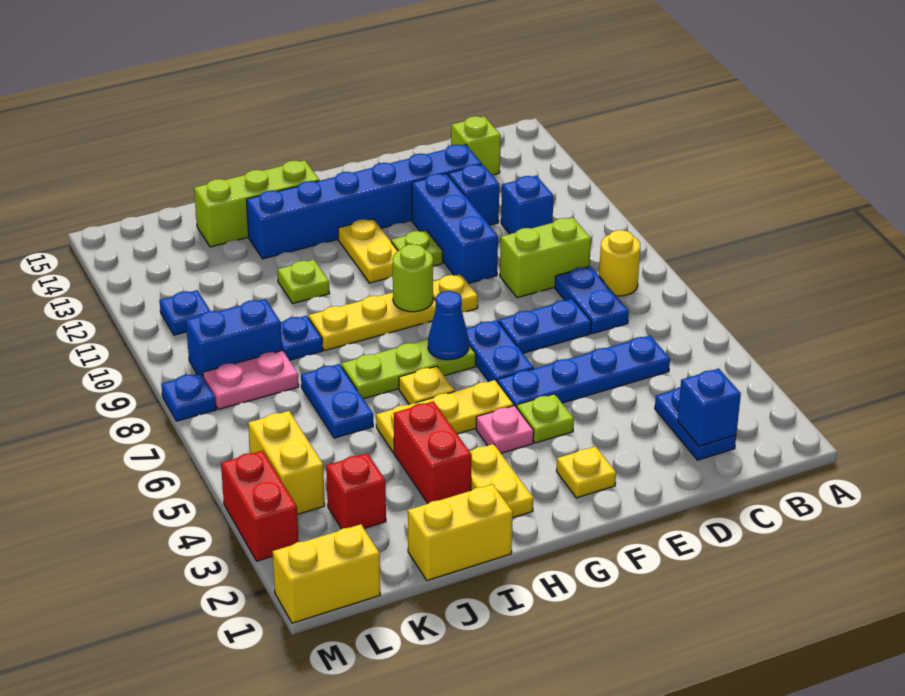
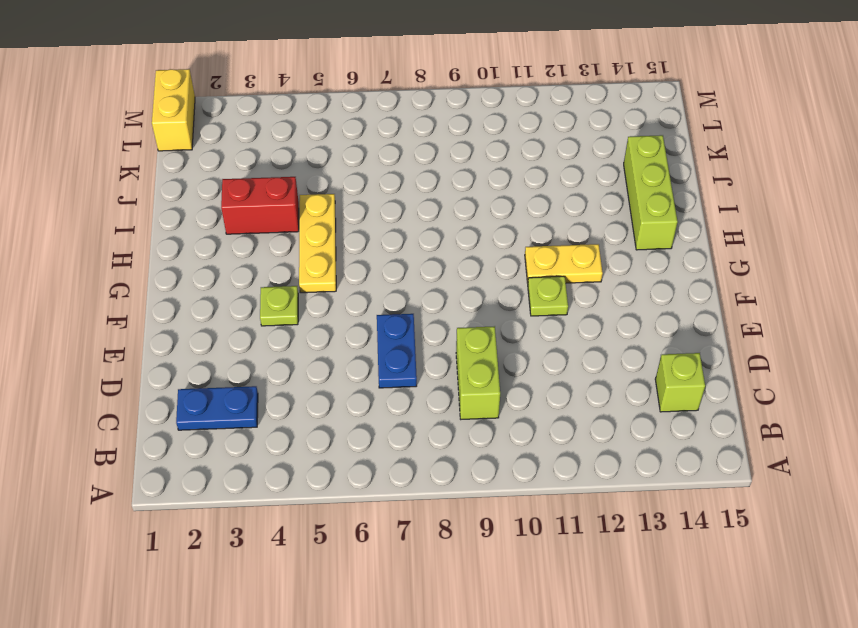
none -> yellow round brick B8 level 1
none -> blue plate C5:F5 level 1
none -> blue plate C7:C8 level 1
none -> blue brick C11 level 1

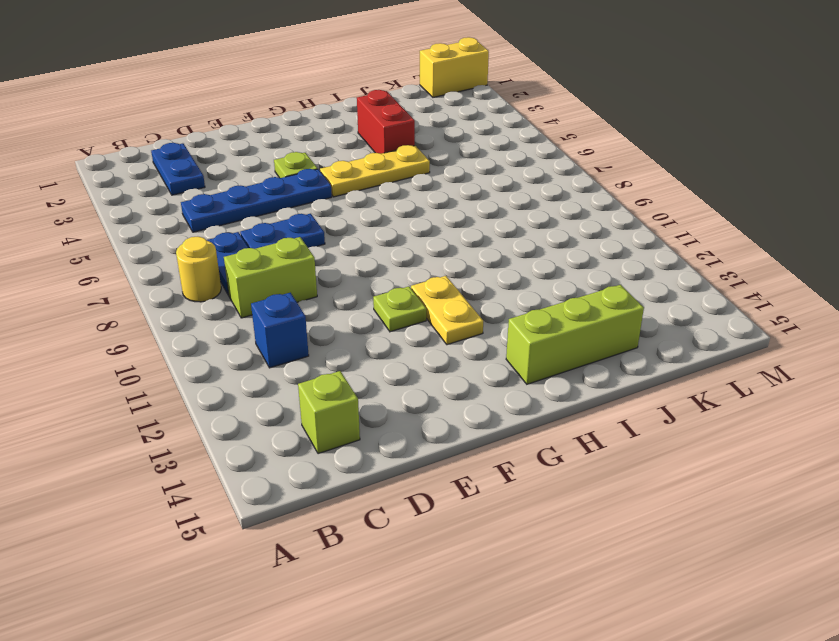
none -> blue brick D12 level 1
none -> blue brick D13:I13 level 1
none -> blue brick E10:E12 level 1
none -> yellow plate F2 level 1

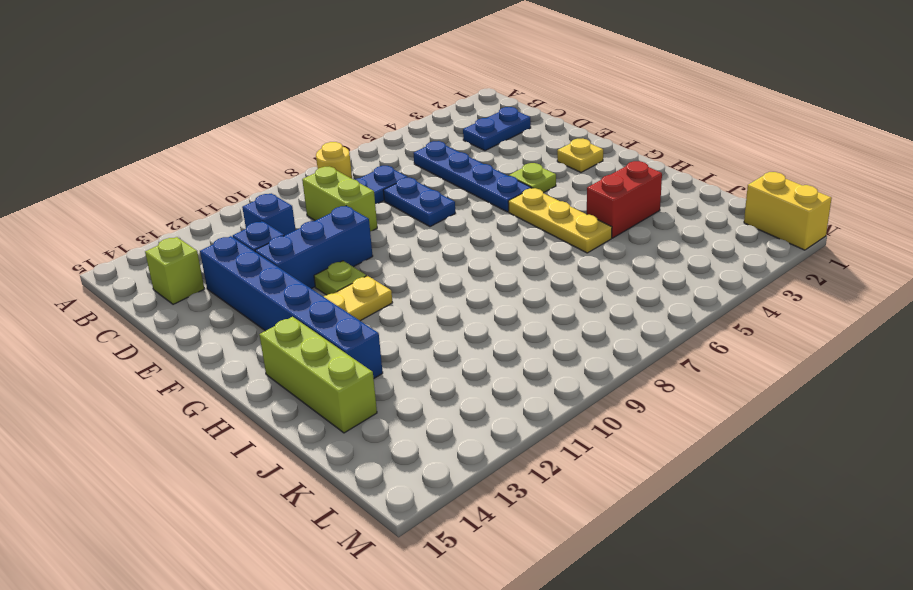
none -> blue plate F6:F7 level 1
none -> yellow plate F9 level 1
none -> pink plate G4 level 1
none -> lime plate G7:I7 level 1

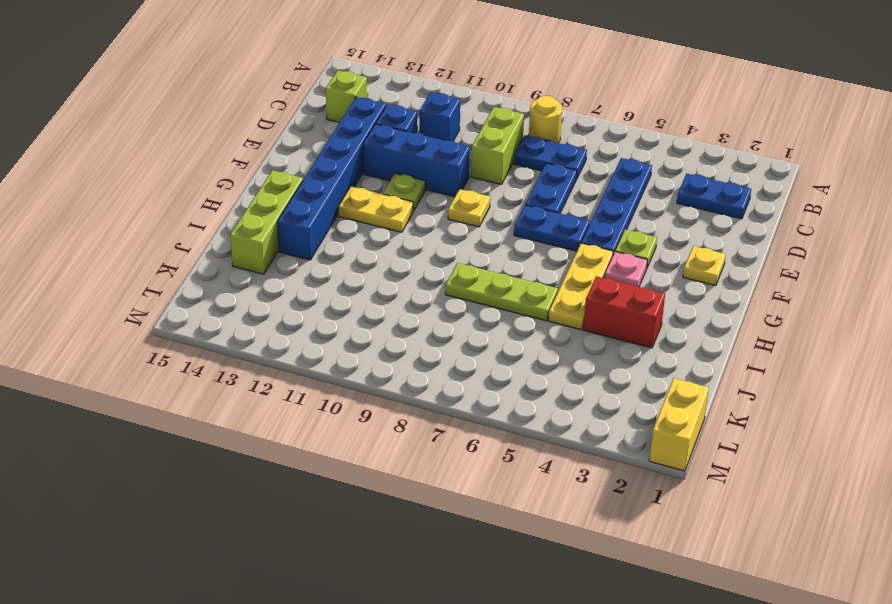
lime plate I6:I8 level 1 -> lime plate G7:I7 level 1
none -> yellow plate G9:I9 level 1
none -> yellow plate H2:H3 level 1
none -> yellow plate H6 level 1
none -> yellow brick I1:J1 level 1

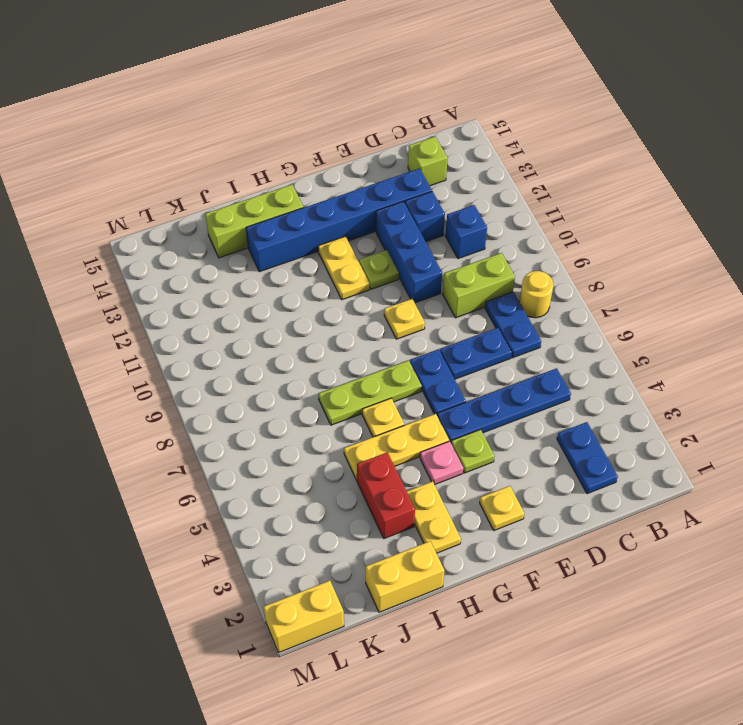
none -> yellow plate G9:I9 level 1
none -> lime plate I11 level 1
none -> blue plate J6:J7 level 1
none -> blue plate J9 level 1

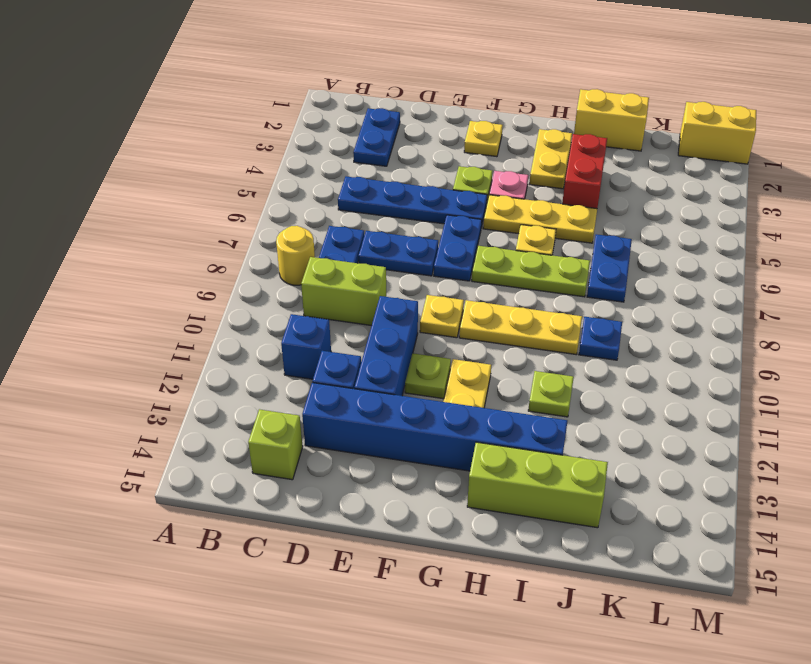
none -> red brick K3 level 1
none -> pink plate K8:L8 level 1
none -> blue brick K9:L9 level 1
none -> yellow brick L4:L5 level 1

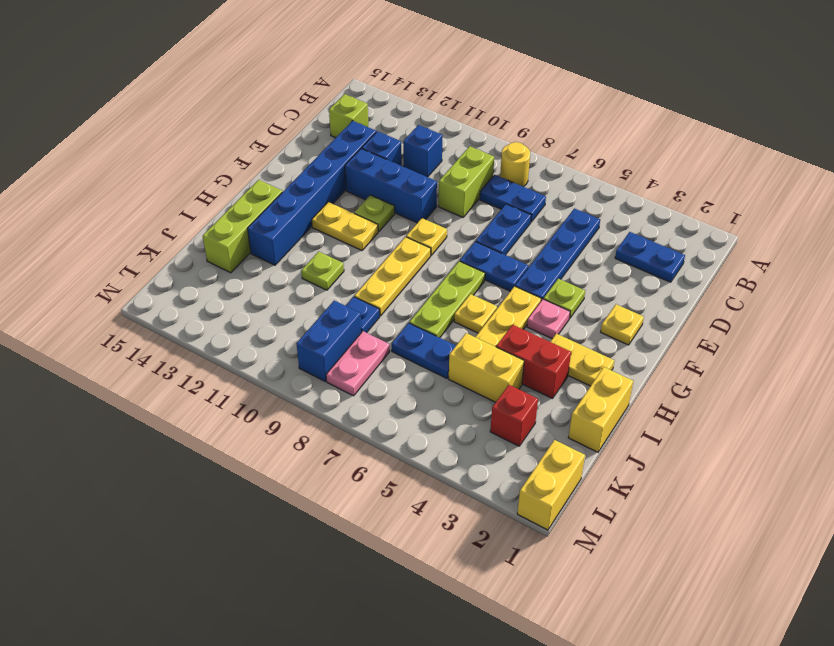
yellow brick J4:J5 level 1 -> yellow brick L4:L5 level 1
none -> blue plate L11 level 1
none -> red brick M3:M4 level 1
none -> blue plate M8 level 1
none -> blue brick C2 level 2

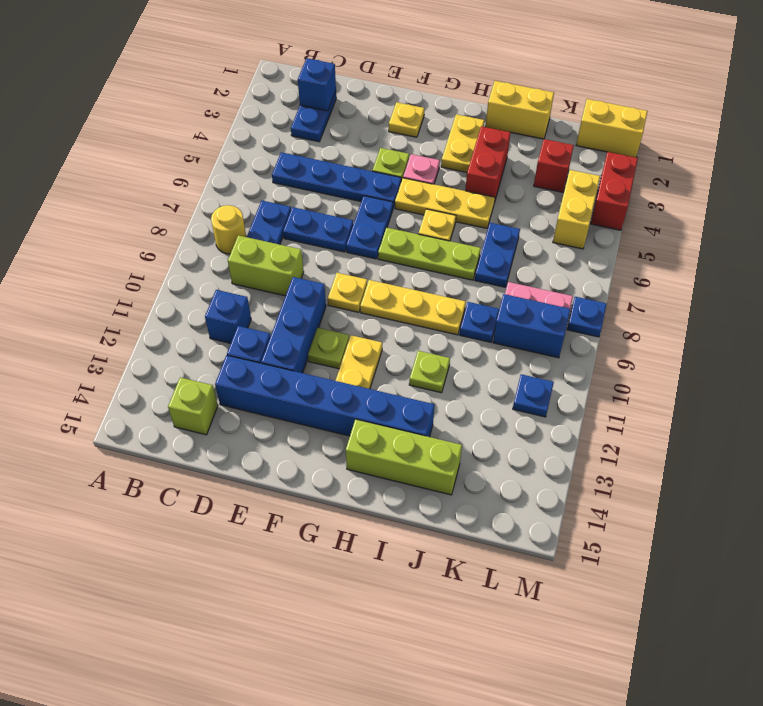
none -> blue cone G7 level 2
none -> lime round brick G9 level 2

